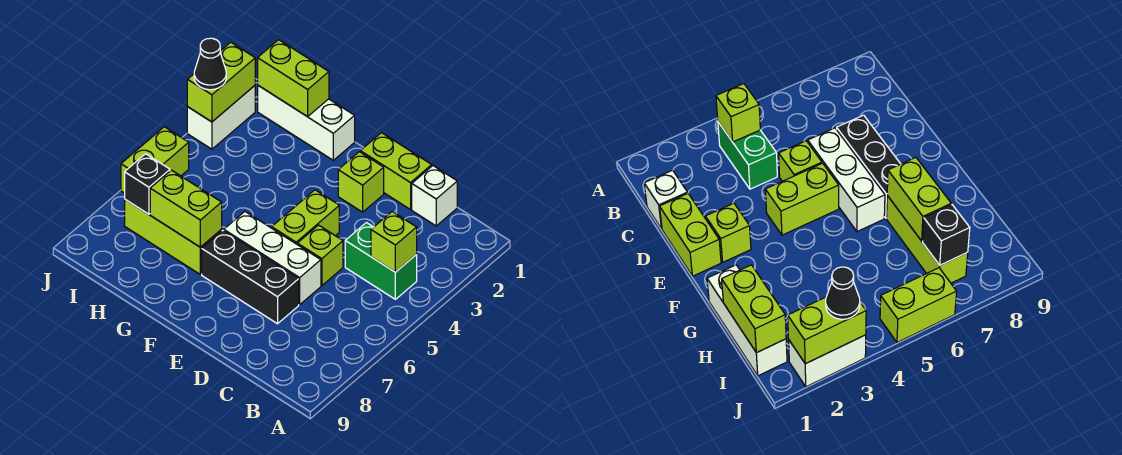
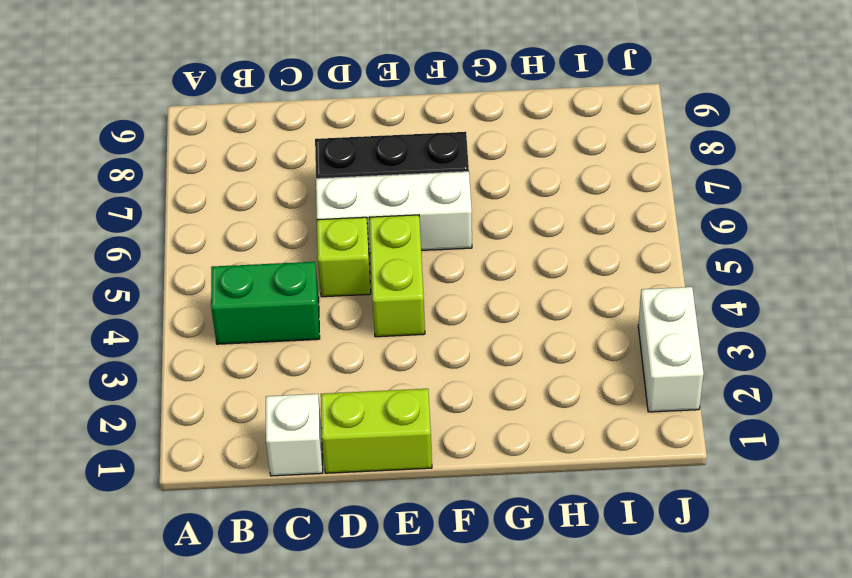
none -> lime brick E2 level 1
none -> white brick G1:I1 level 1
none -> lime brick G7:I7 level 1

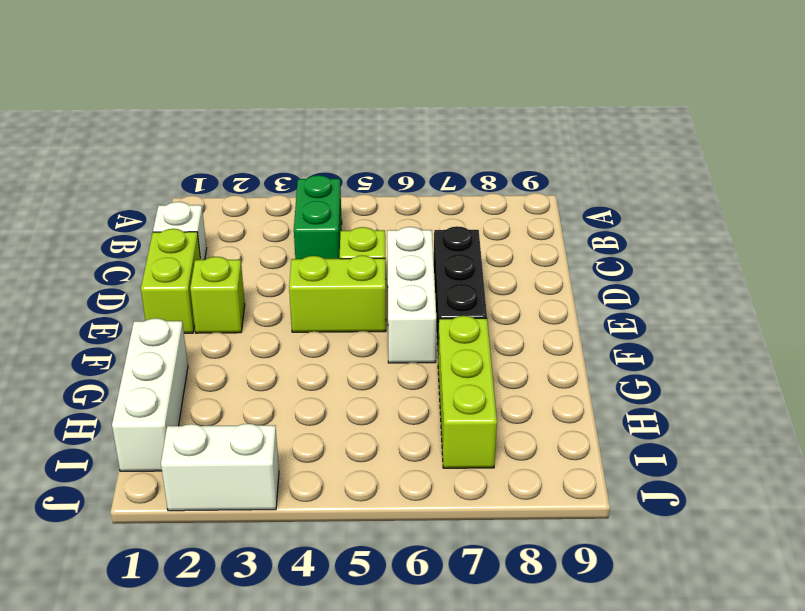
none -> lime brick J5:J6 level 1
none -> lime brick B4 level 2
none -> lime brick G7:H7 level 2

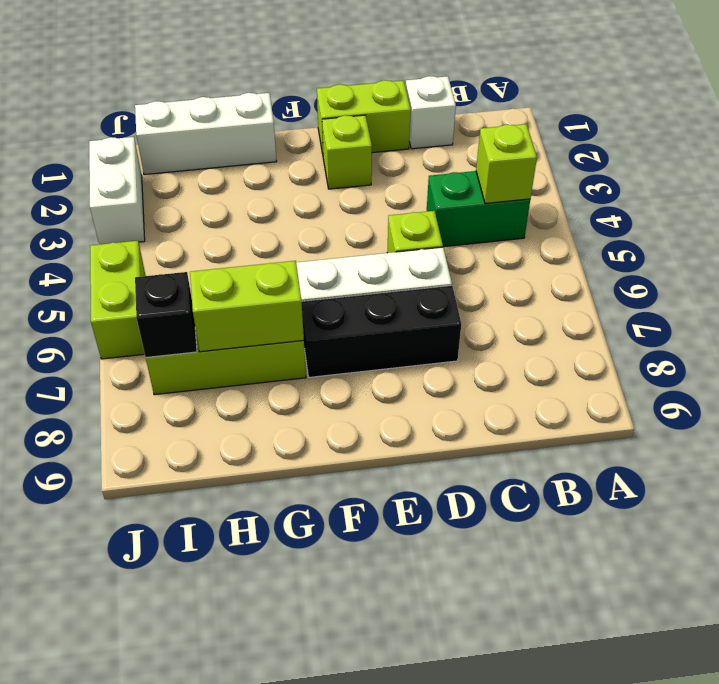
none -> lime brick E4:E5 level 1
none -> lime brick H1:I1 level 2
none -> lime brick J2:J3 level 2

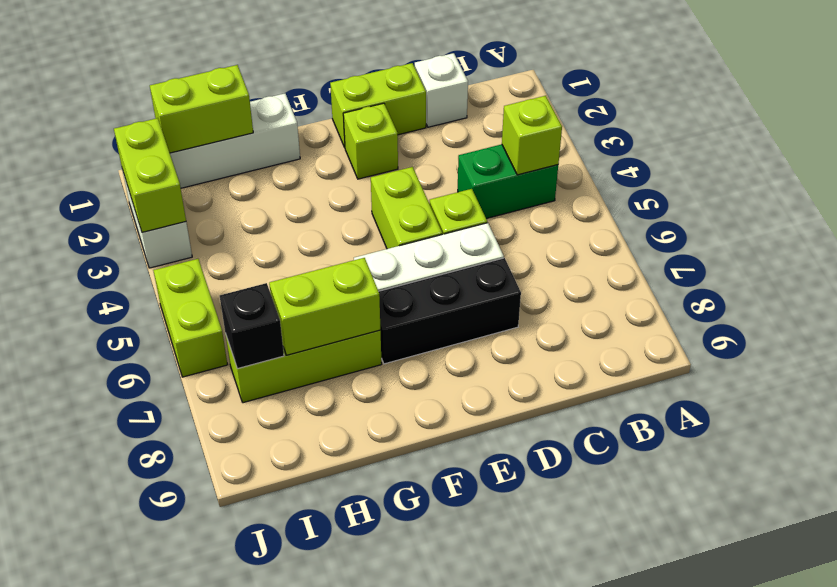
none -> black cone J3 level 3

